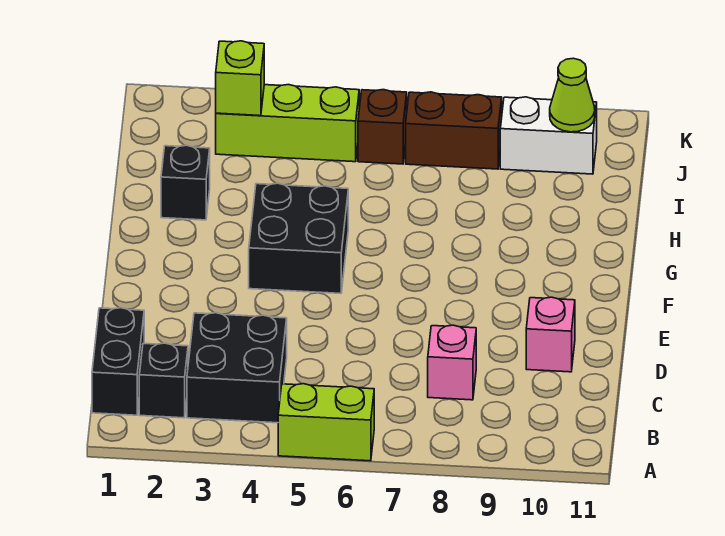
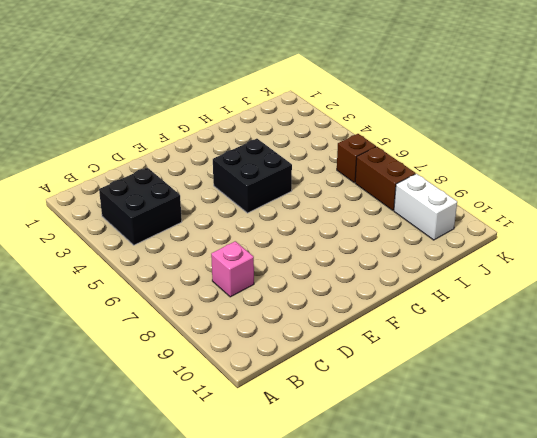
none -> lime brick A5:A6 level 1
none -> black brick B1:C1 level 1
none -> black brick B2 level 1

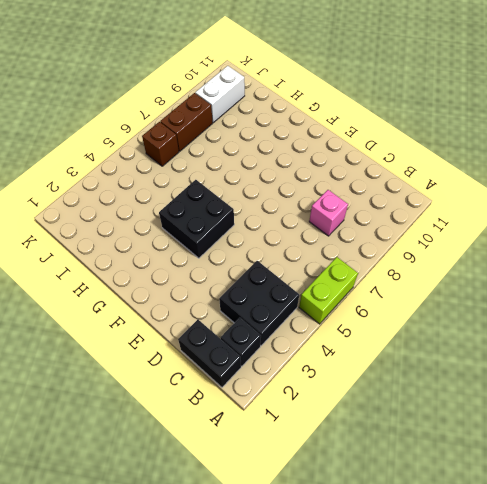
none -> pink brick D10 level 1
none -> black brick H2 level 1
none -> lime brick J3:J5 level 1

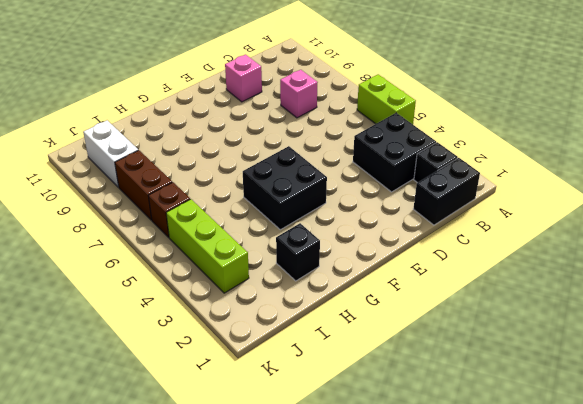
none -> lime brick J3 level 2
none -> lime cone J10 level 2

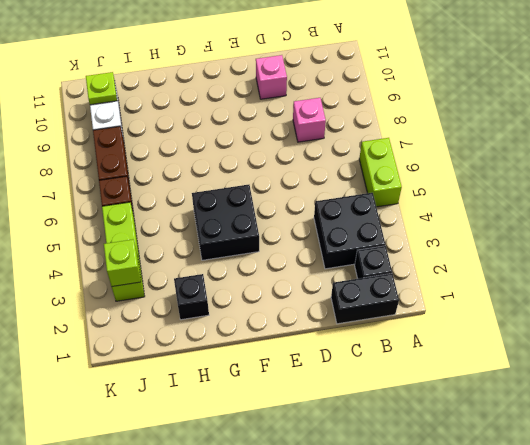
lime plate J10 level 2 -> lime cone J10 level 2

